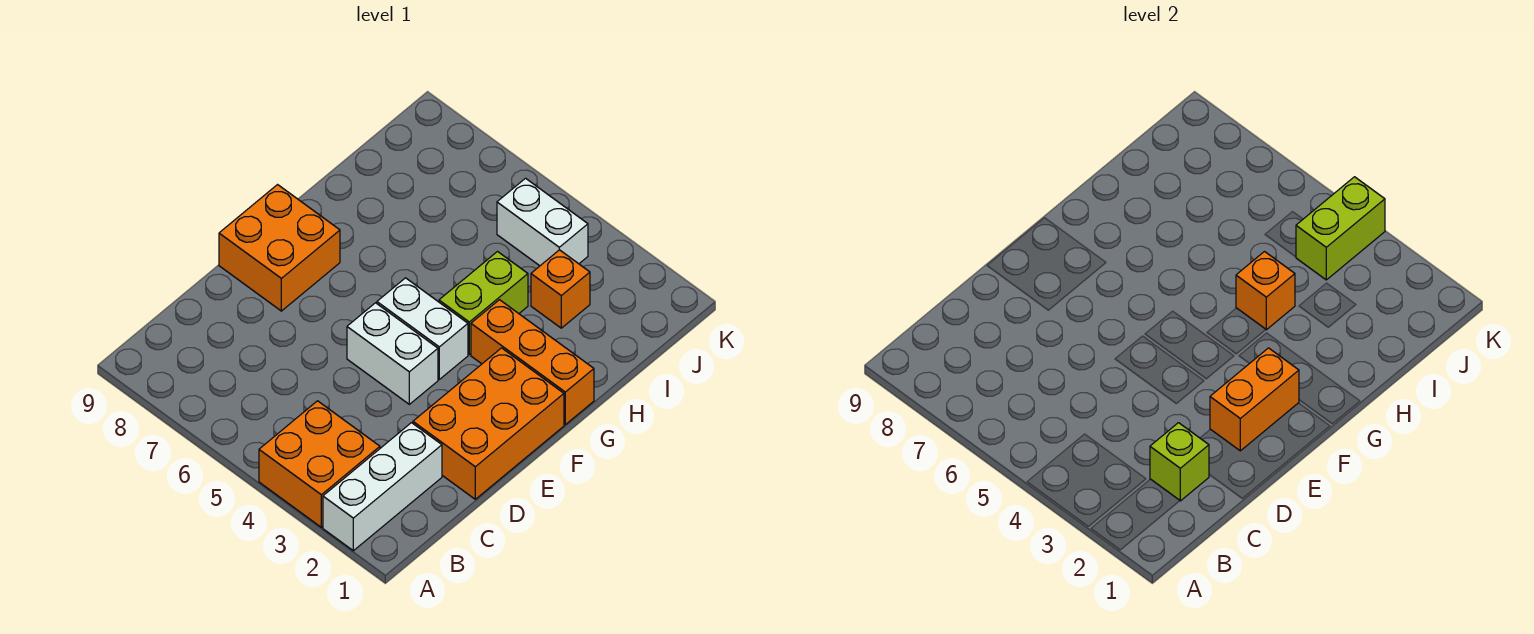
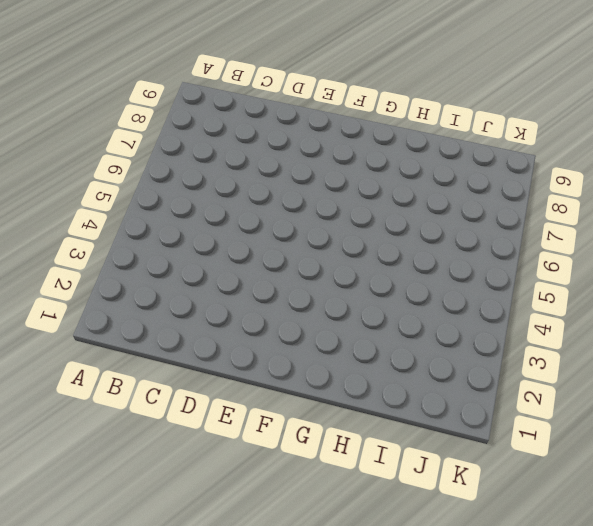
none -> white brick A2:C2 level 1
none -> orange brick A3:B4 level 1
none -> orange brick D1:F2 level 1

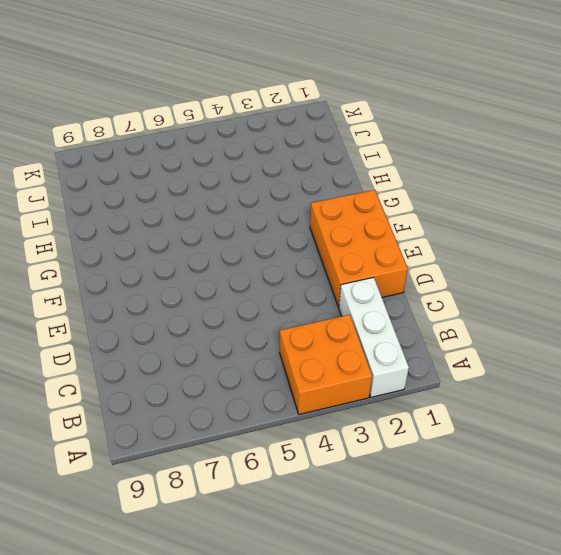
none -> white brick E4:E5 level 1
none -> orange brick E8:F9 level 1
none -> white brick F4:F5 level 1

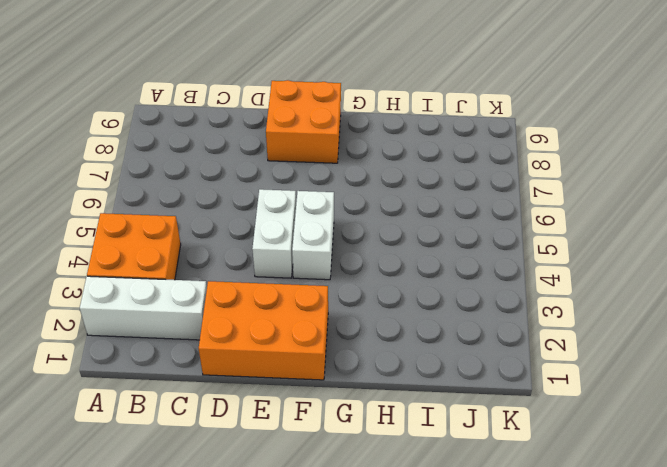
none -> orange brick G1:G3 level 1
none -> lime brick G4:H4 level 1
none -> orange brick I3 level 1

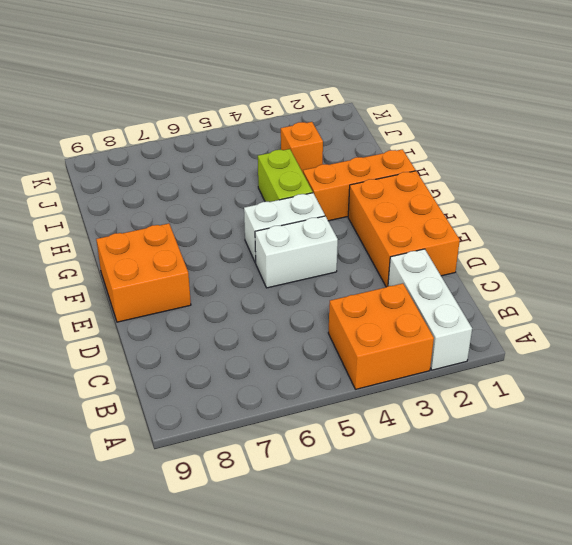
none -> white brick J4:J5 level 1
none -> lime brick C2 level 2
none -> orange brick E2:F2 level 2

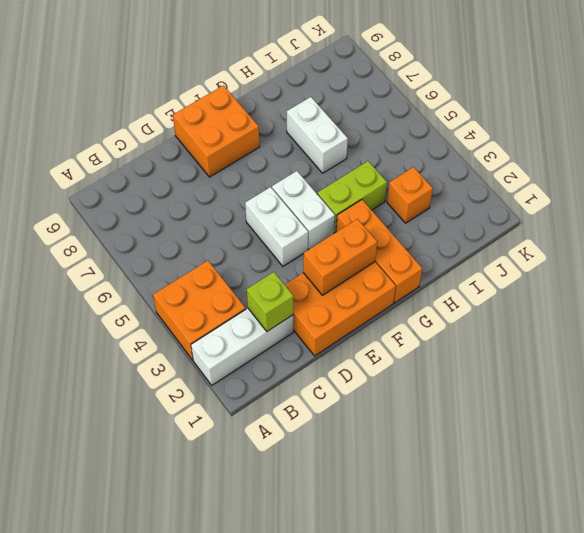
white brick H6:H7 level 1 -> white brick J4:J5 level 1
none -> orange brick H4 level 2
none -> lime brick J4:K4 level 2

